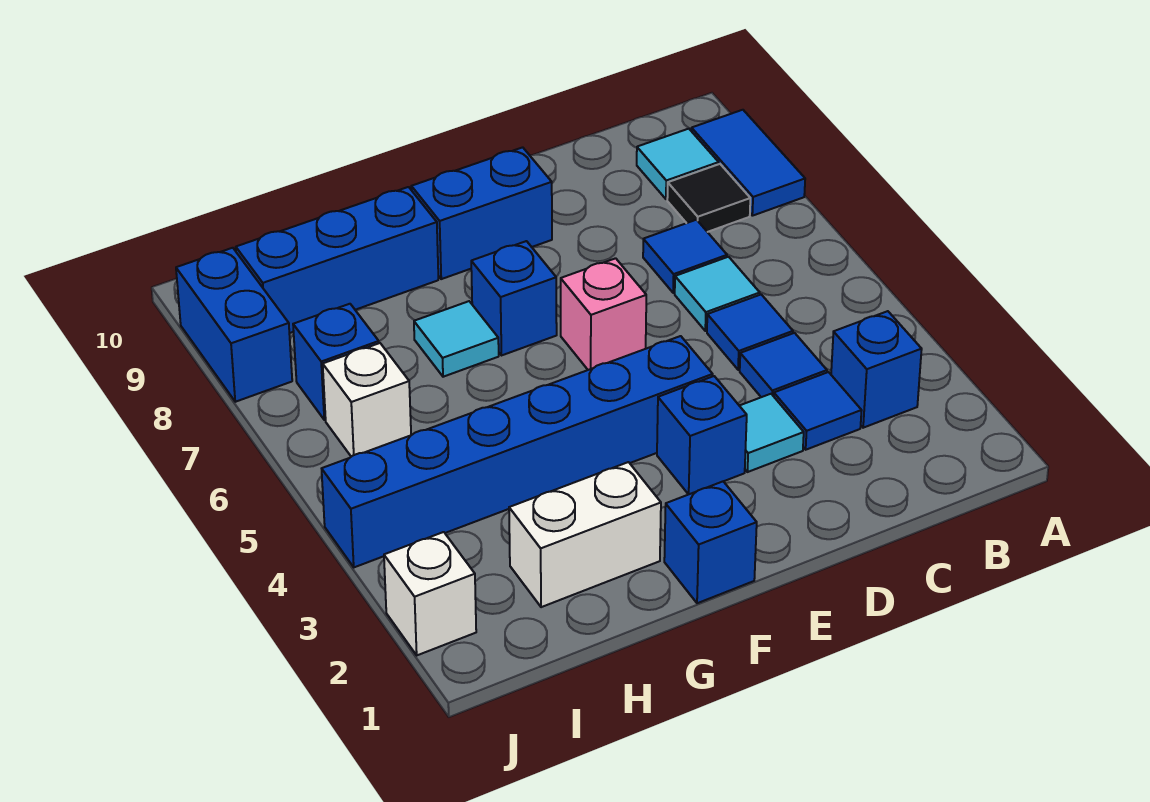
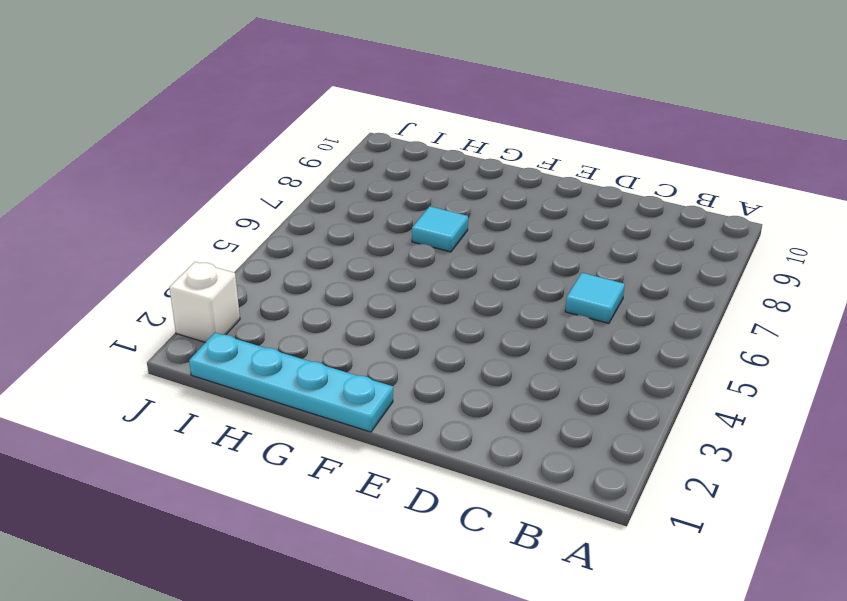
cyan plate F1:I1 level 1 -> blue brick F1 level 1
none -> blue tile A8:A9 level 1
none -> blue brick B3 level 1
none -> black tile B8 level 1

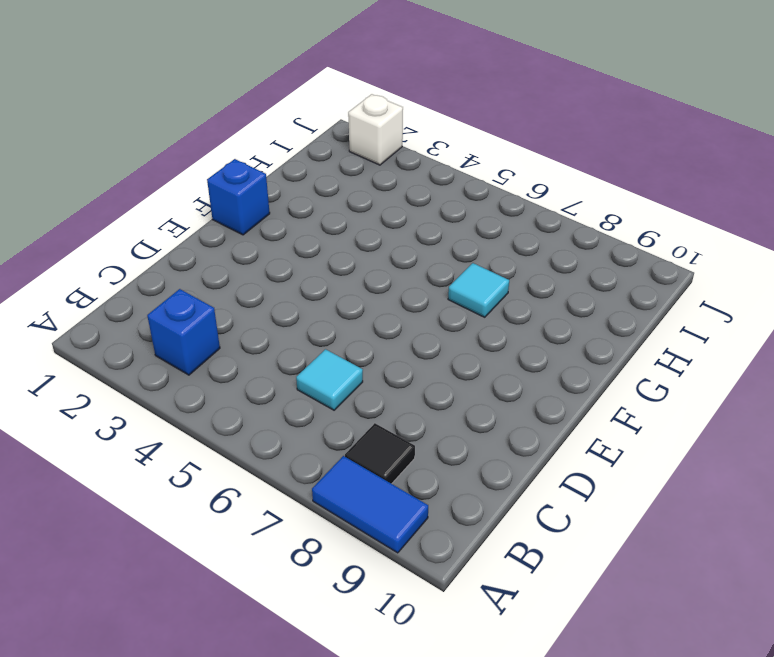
none -> cyan tile B9 level 1
none -> blue tile C3 level 1
none -> blue tile C4 level 1

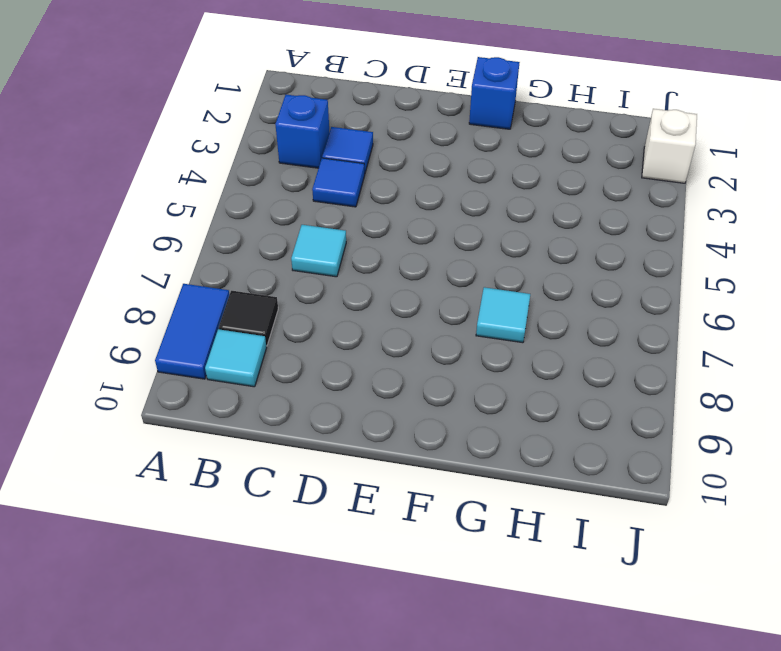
none -> blue tile C5 level 1
none -> blue tile C7 level 1
none -> cyan tile D3 level 1

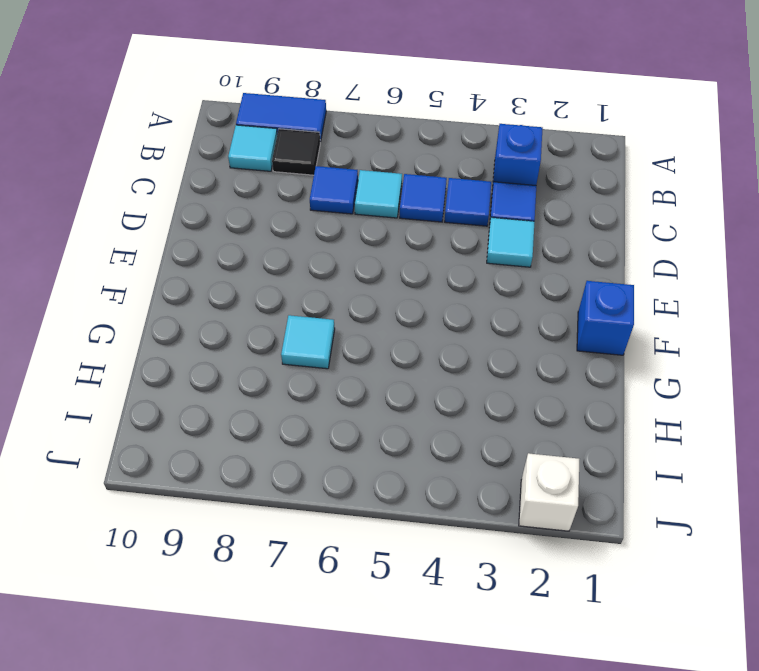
none -> blue brick E3 level 1
none -> blue brick E4:J4 level 1
none -> pink brick E6 level 1

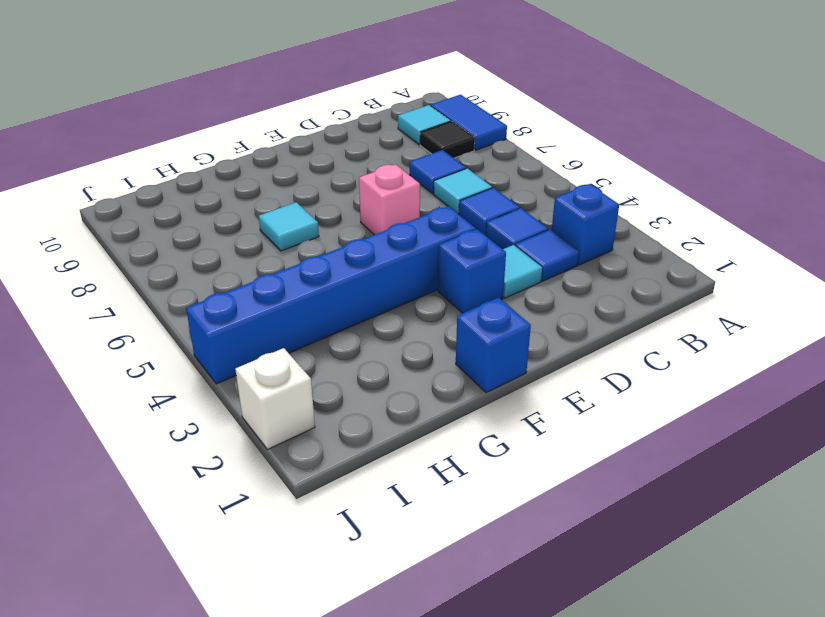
none -> blue brick E9:F9 level 1
none -> blue brick F7 level 1
none -> white brick G2:H2 level 1

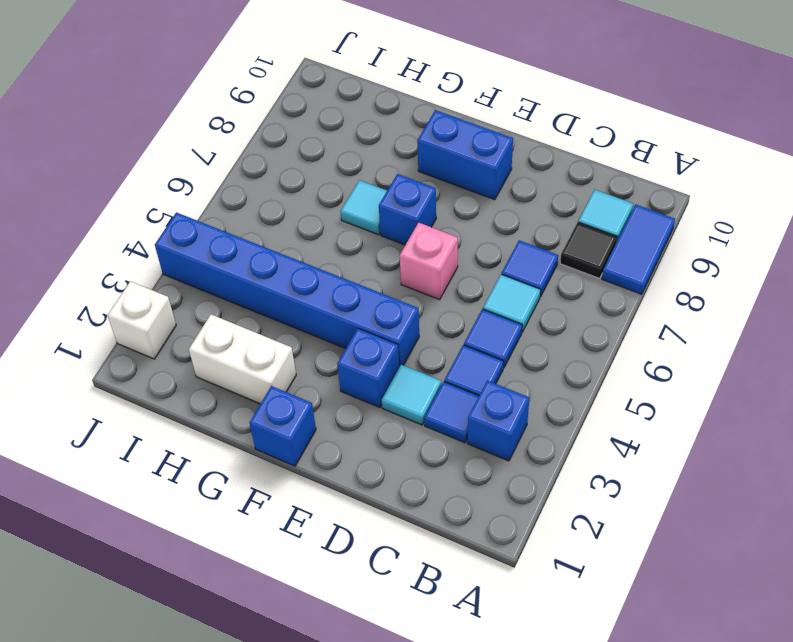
none -> blue brick G9:I9 level 1
none -> white brick I6 level 1
none -> blue brick I7 level 1

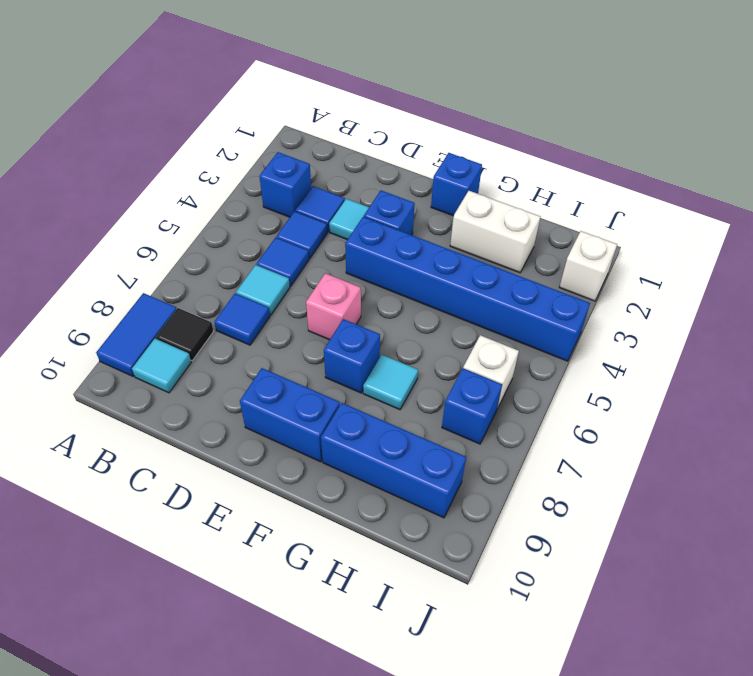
none -> blue brick J8:J9 level 1

